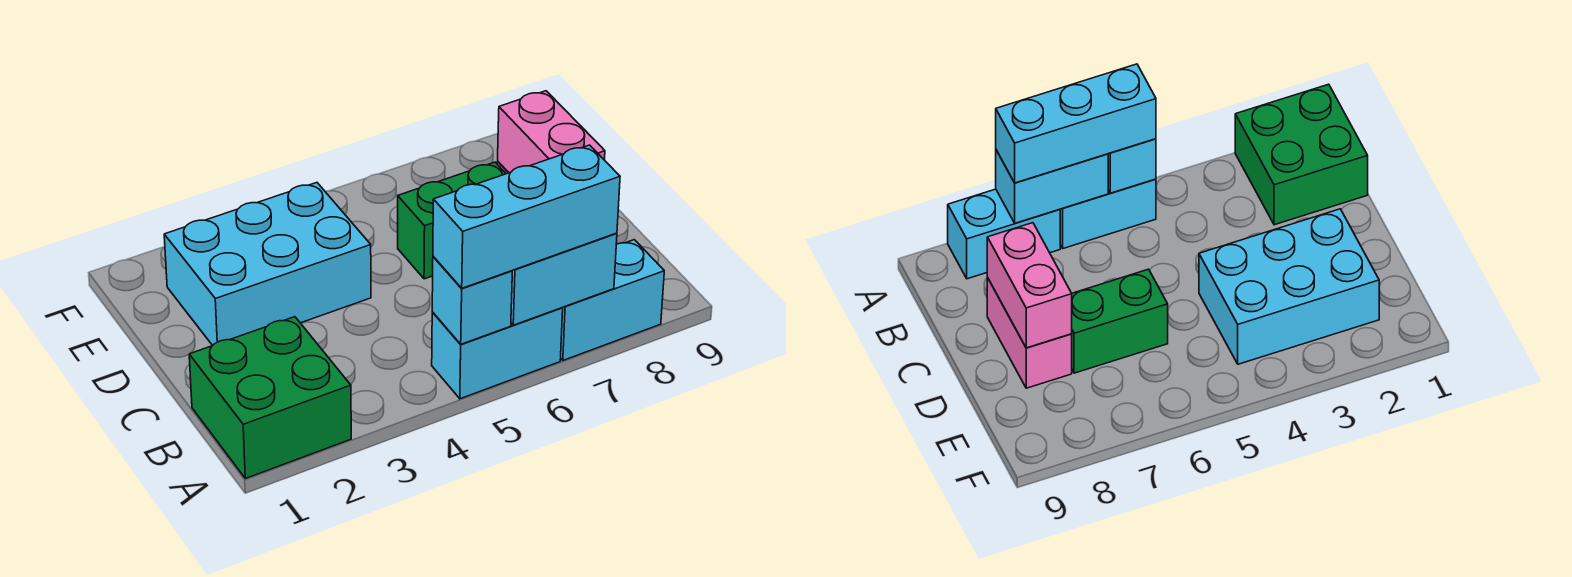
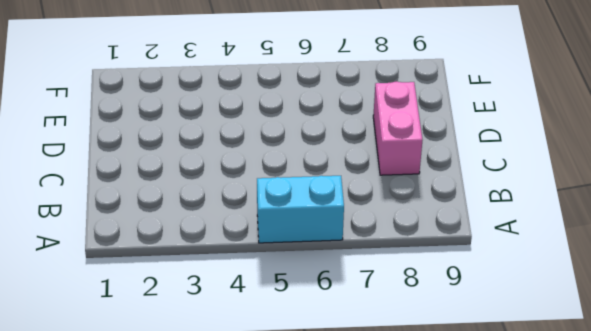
none -> green brick A1:B2 level 1
none -> cyan brick A7:A8 level 1

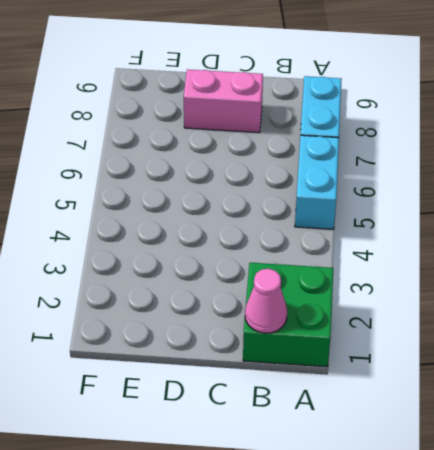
pink cone B1 level 2 -> none
none -> cyan brick D2:E4 level 1
none -> green brick D6:D7 level 1

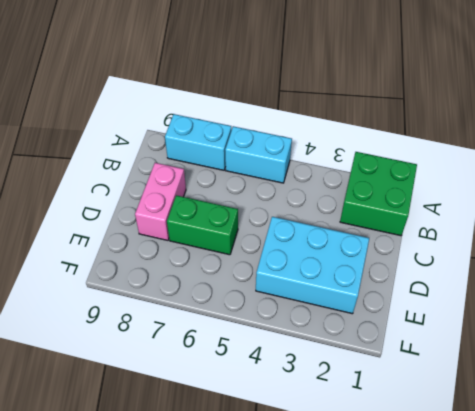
none -> cyan brick A5 level 2
none -> cyan brick A6:A7 level 2

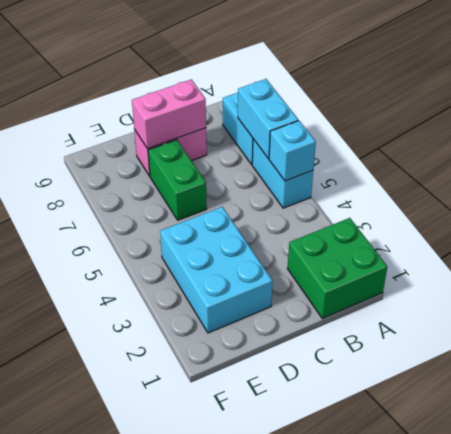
none -> cyan brick A5:A7 level 3

